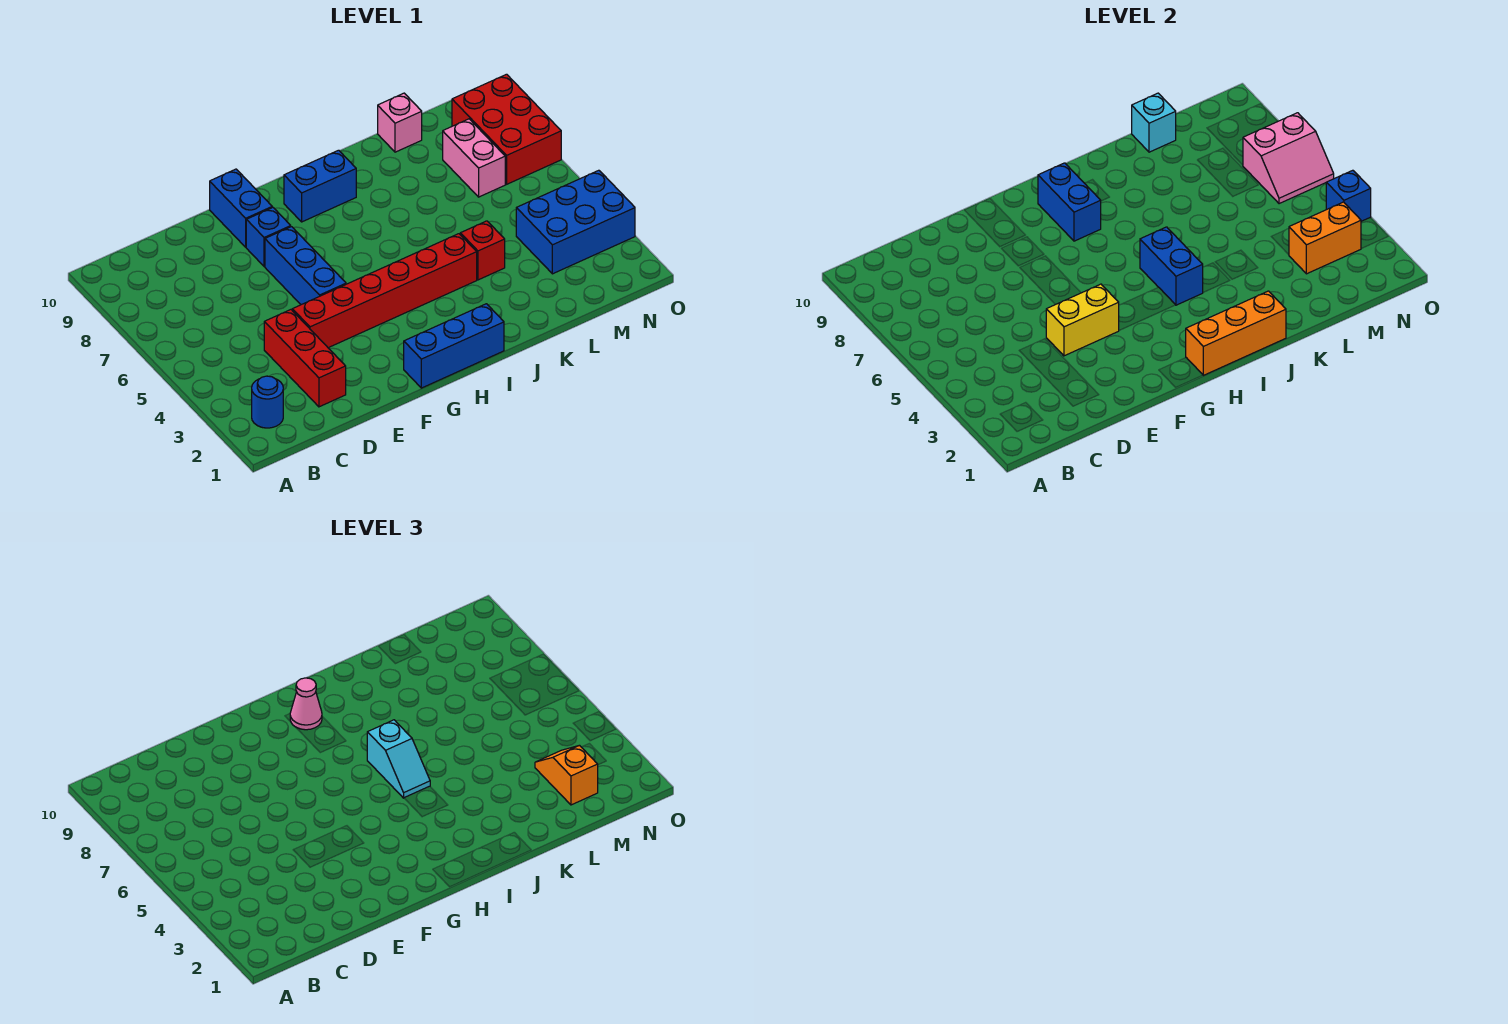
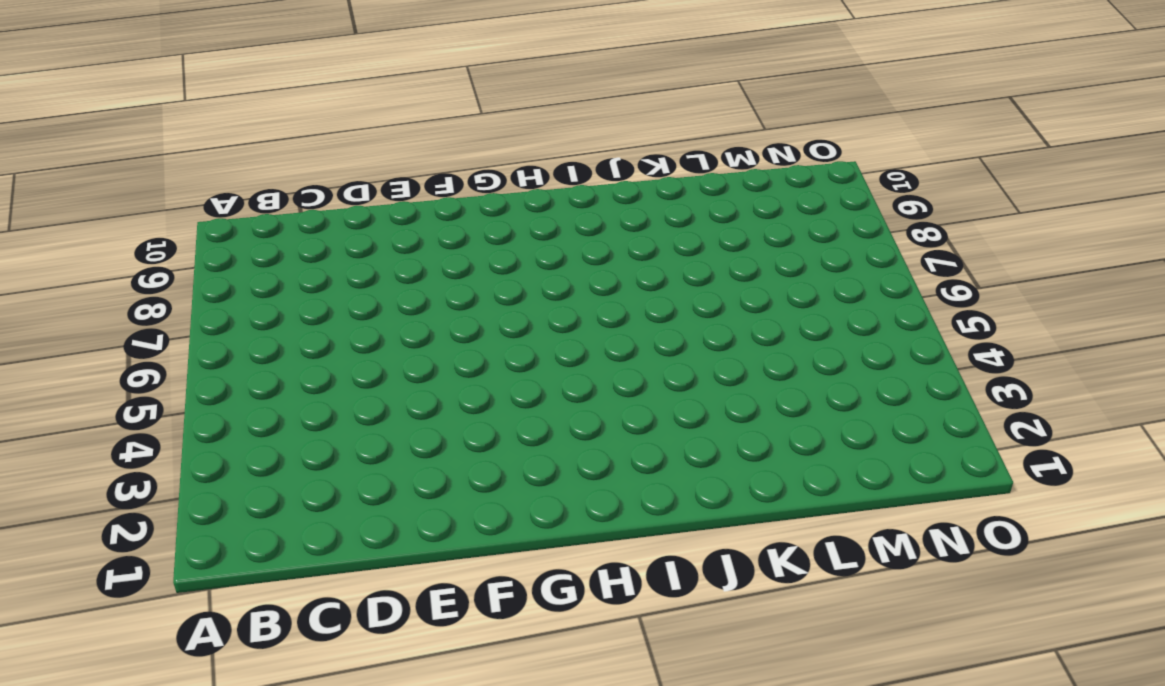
none -> blue round brick B2 level 1
none -> red brick D2:D4 level 1
none -> red brick E4:J4 level 1

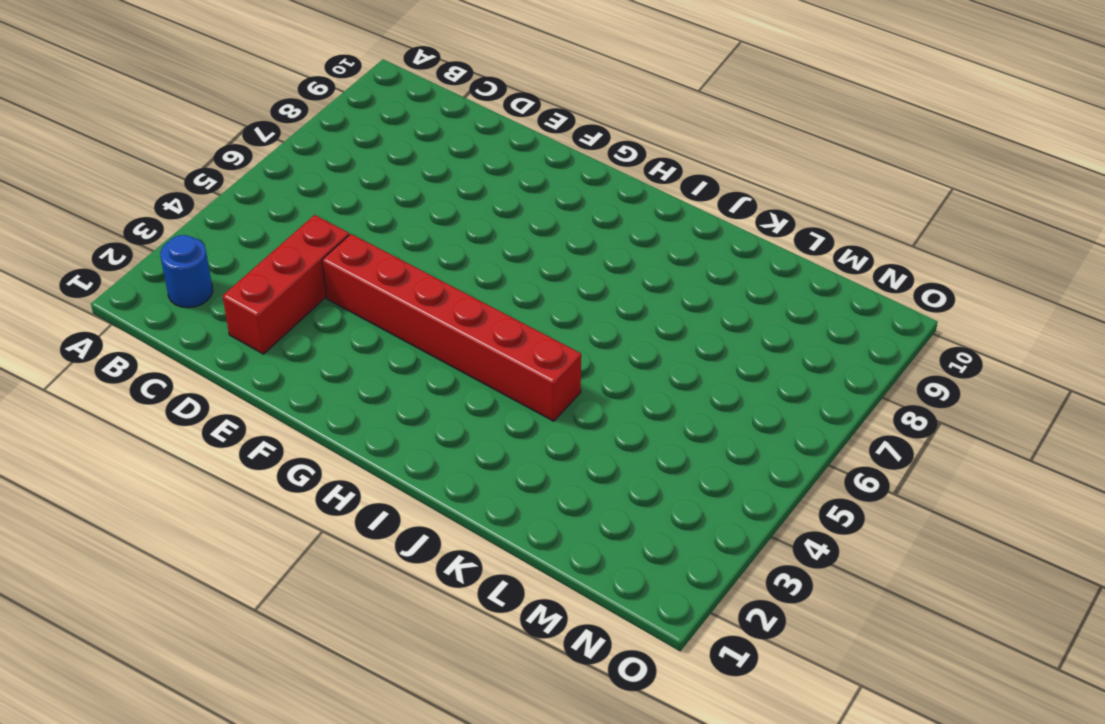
none -> blue brick F5:F7 level 1
none -> blue brick F8 level 1
none -> blue brick F9:F10 level 1

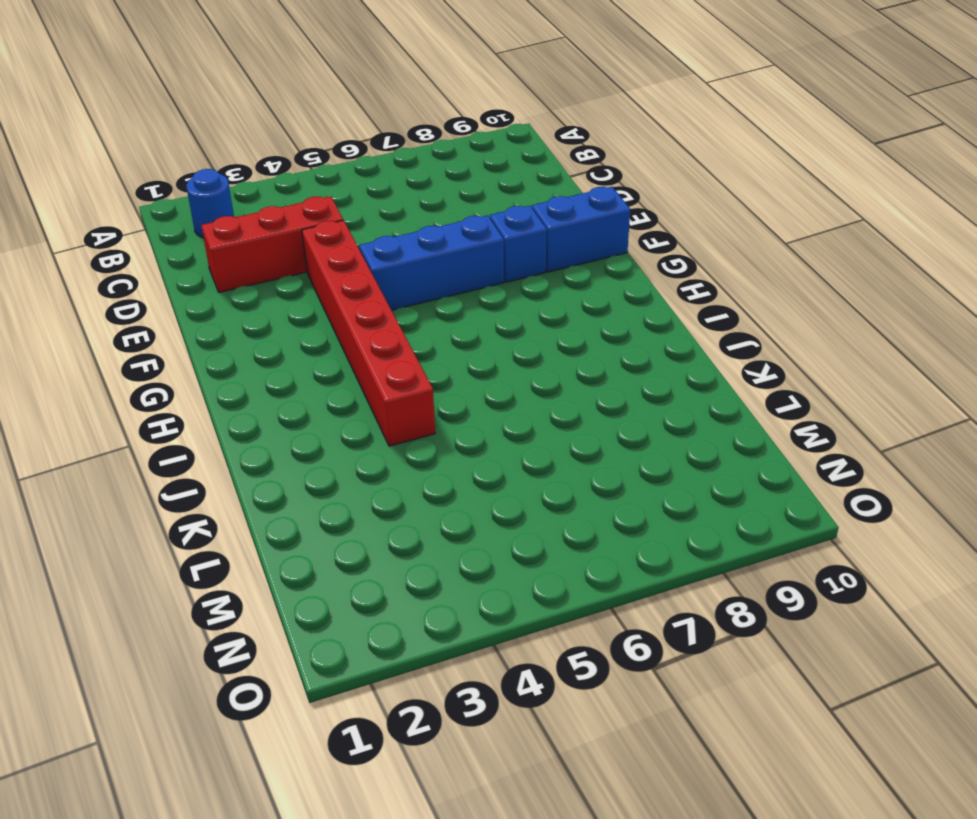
none -> blue brick G1:I1 level 1
none -> blue brick H9:I9 level 1
none -> red brick K4 level 1

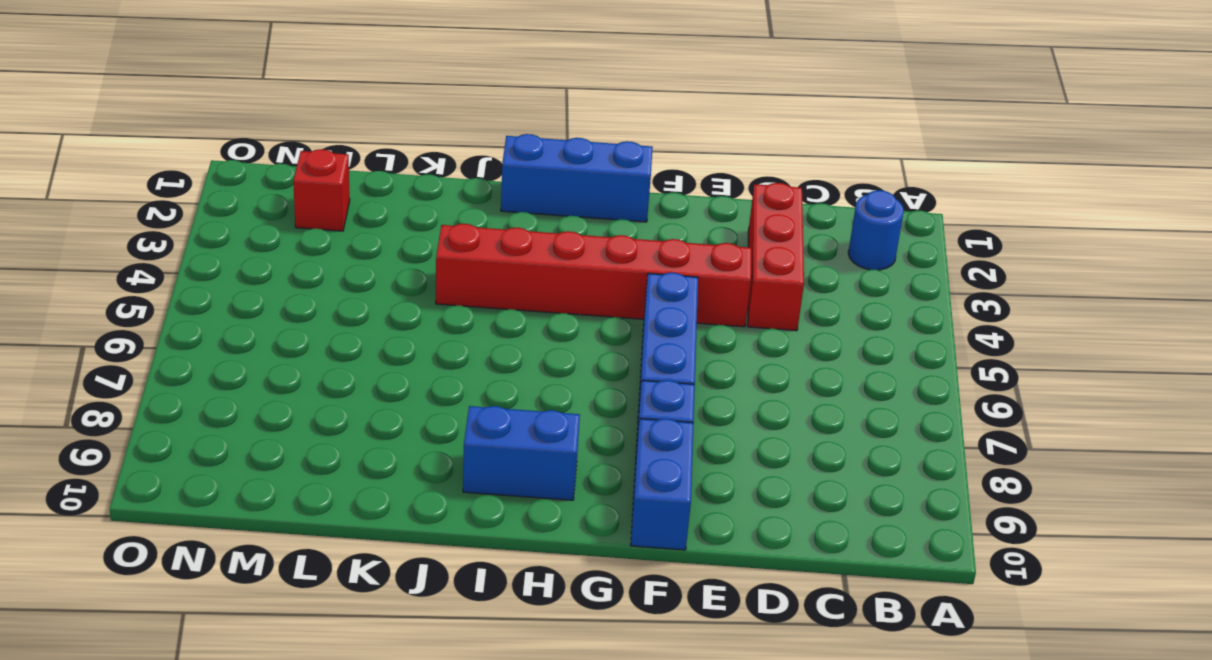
red brick M2 level 1 -> red brick K4 level 1
none -> pink brick L10 level 1
none -> blue brick M3:O4 level 1
none -> pink brick M7:M8 level 1

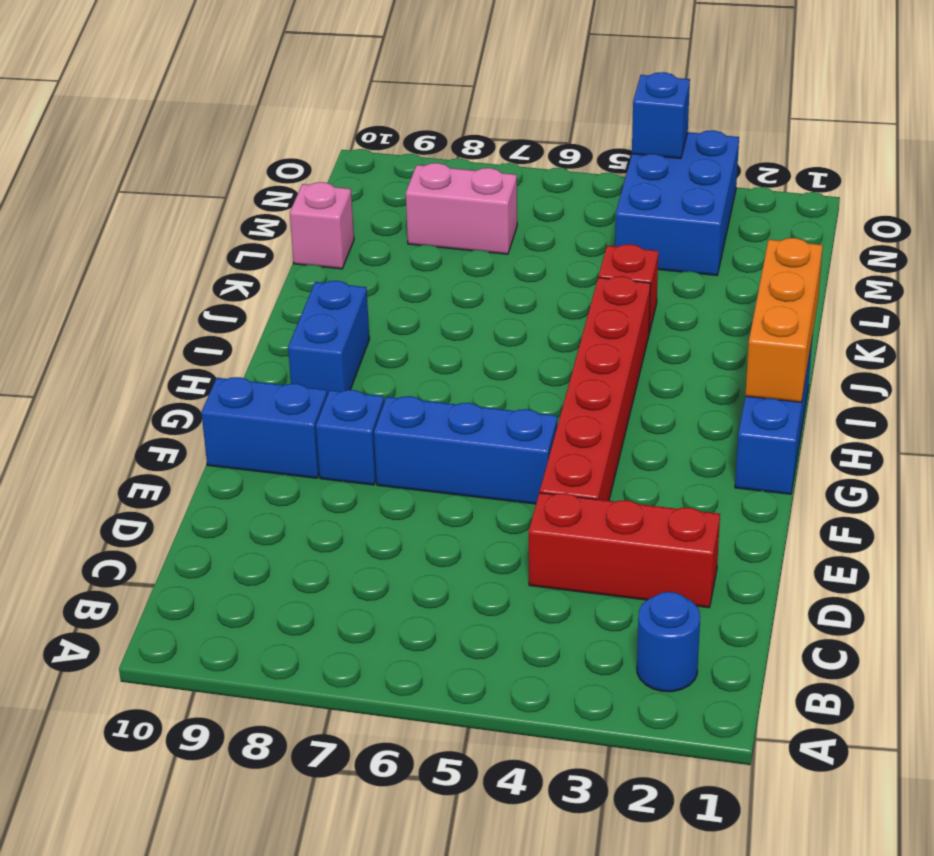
none -> red brick N7:O9 level 1
none -> yellow brick E4:F4 level 2
none -> blue brick H8:H9 level 2

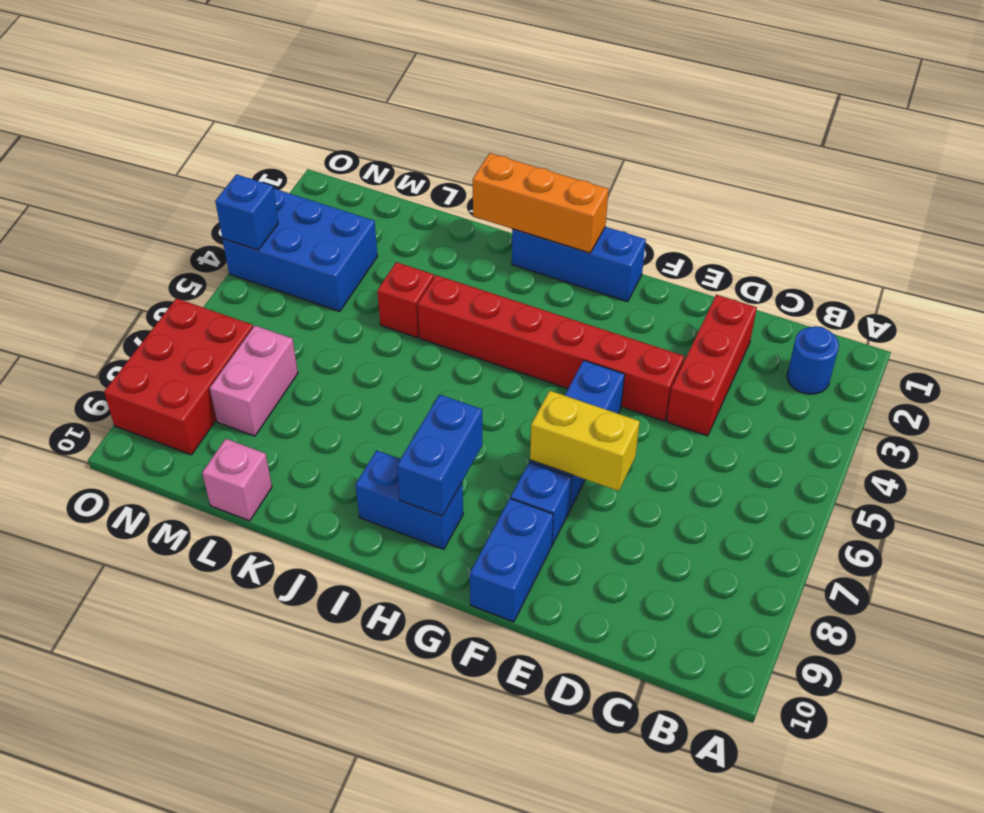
yellow brick E7:F7 level 2 -> yellow brick E4:F4 level 2
none -> blue brick I4:I5 level 2
none -> cyan brick L10 level 2
none -> orange brick M3:N3 level 2

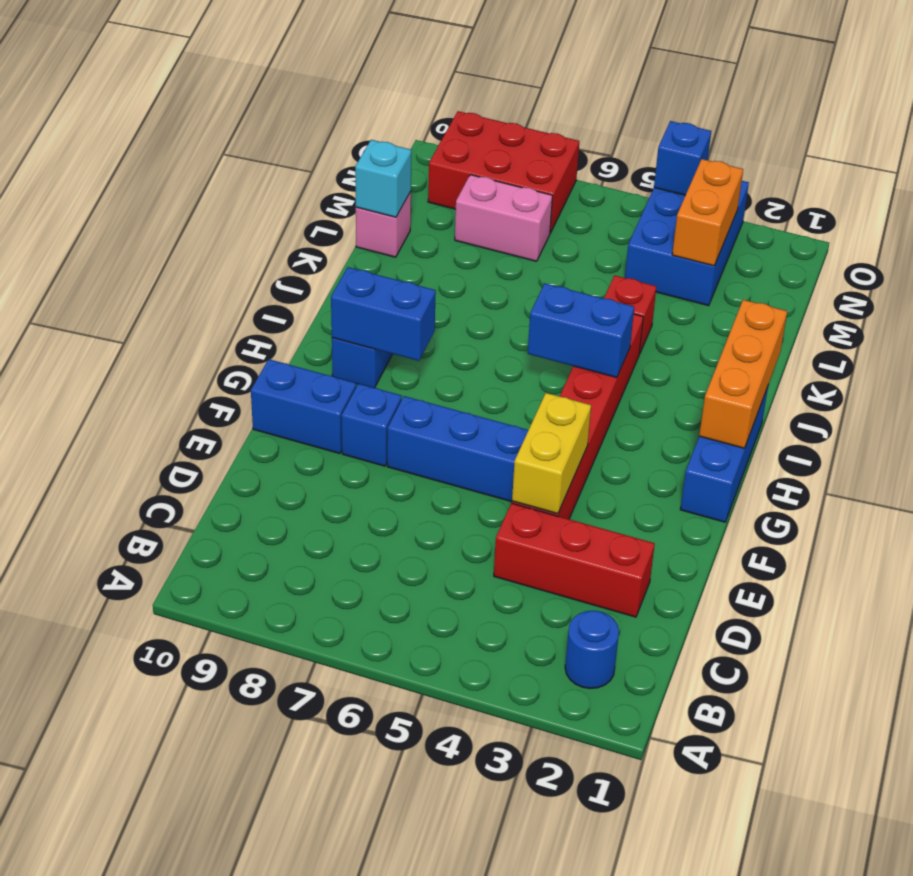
none -> pink slope N6:O7 level 2 top 7
none -> pink cone H9 level 3
none -> cyan slope I5:I6 level 3 top 6

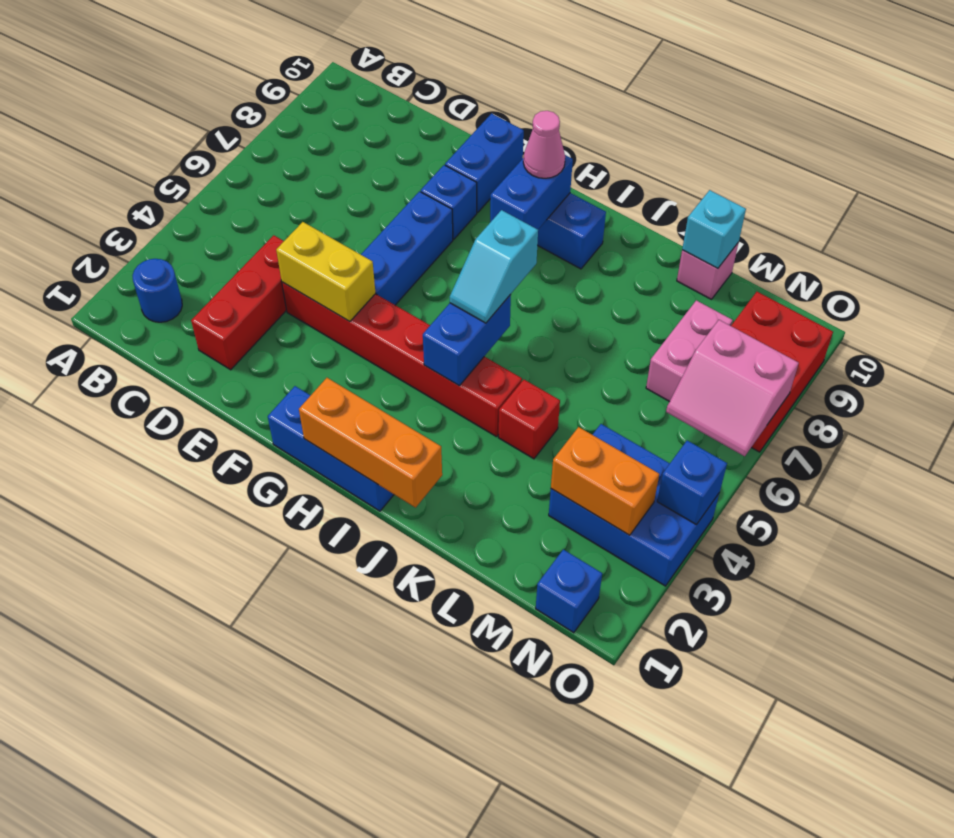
blue brick N1 level 1 -> none
none -> orange slope M2:M3 level 3 top 2

